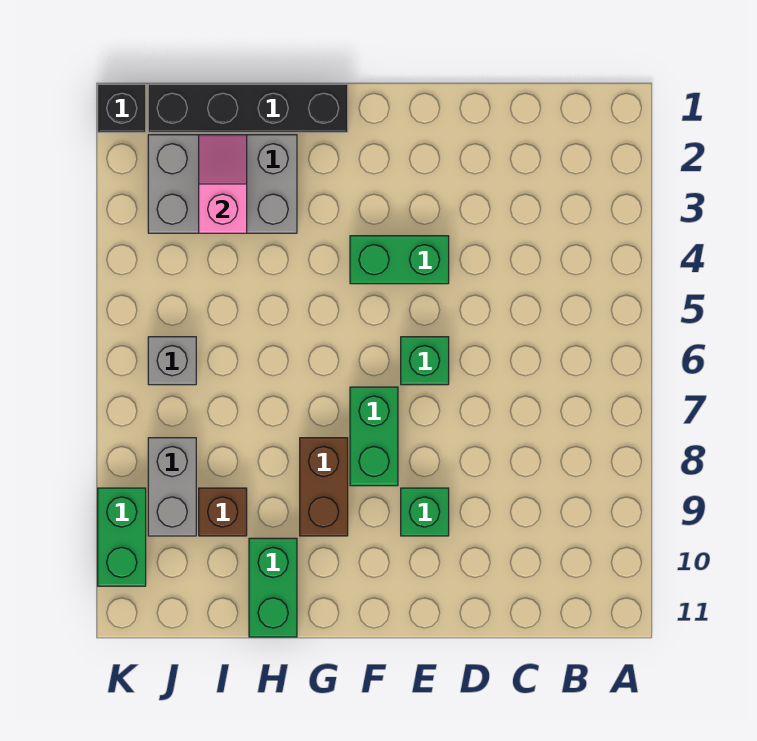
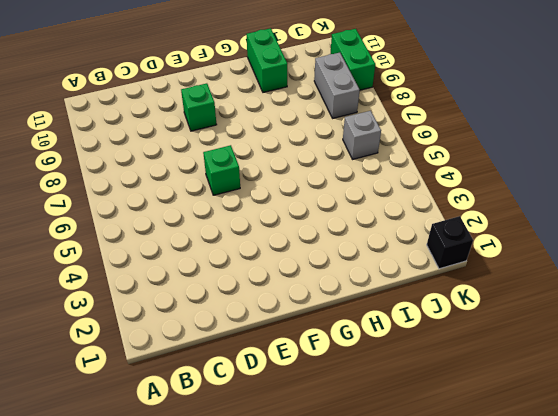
none -> green brick E4:F4 level 1
none -> green brick F7:F8 level 1
none -> black brick G1:J1 level 1

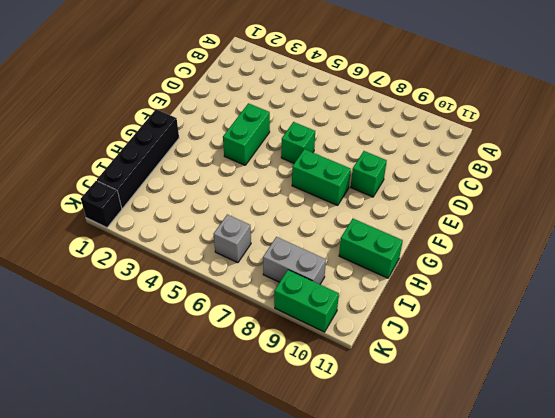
none -> brown brick G8:G9 level 1
none -> grey brick H2:J3 level 1
none -> brown brick I9 level 1

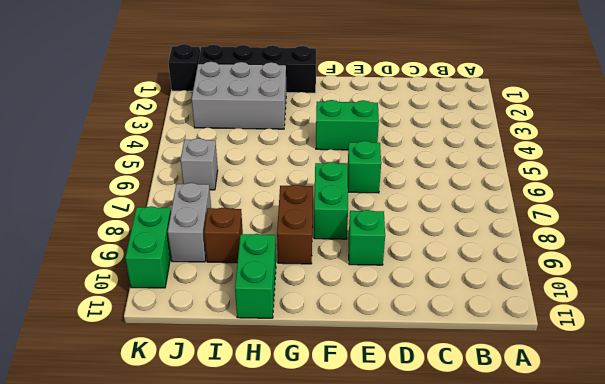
none -> pink slope I2:I3 level 2 top 3

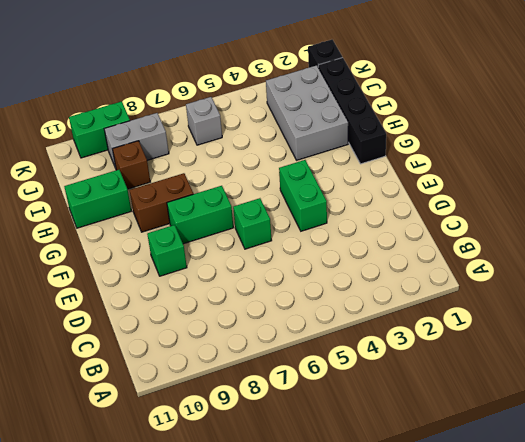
none -> pink slope I2:I3 level 2 top 3

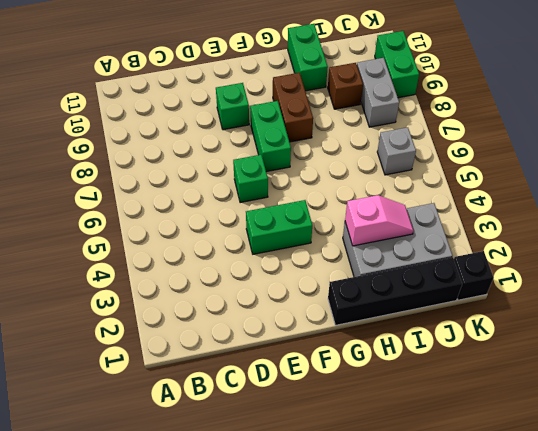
pink slope H3:I3 level 2 top H -> pink slope I2:I3 level 2 top 3

